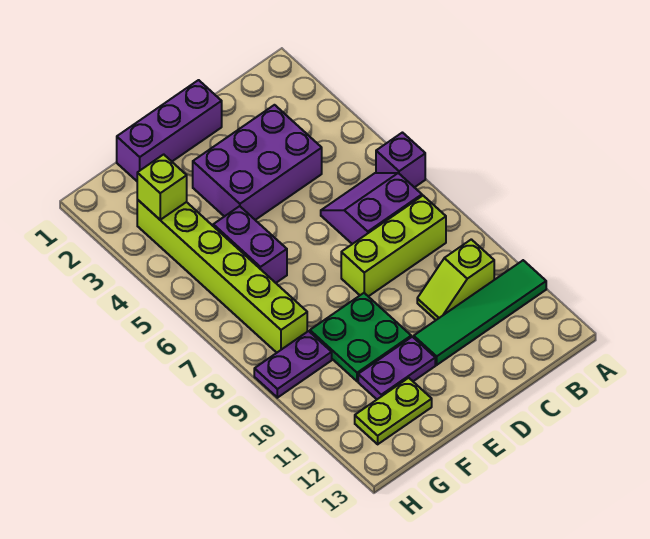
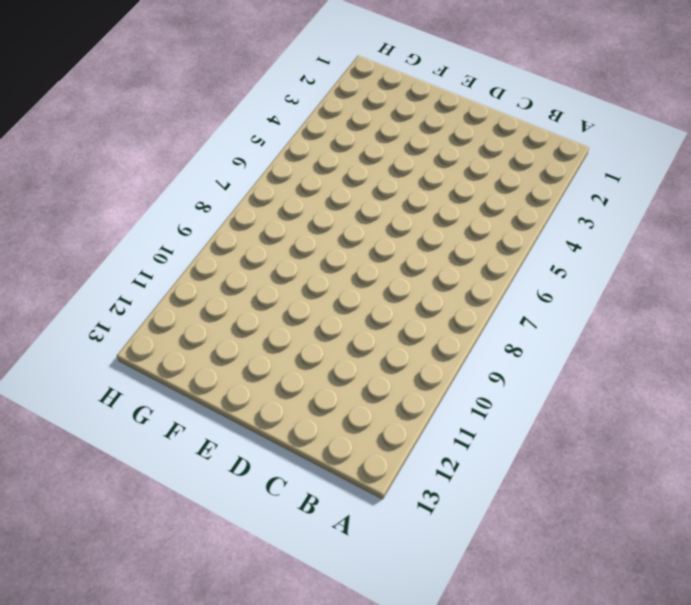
none -> purple brick A6 level 1
none -> green tile A11:D11 level 1
none -> purple slope B6:C7 level 1 top 7

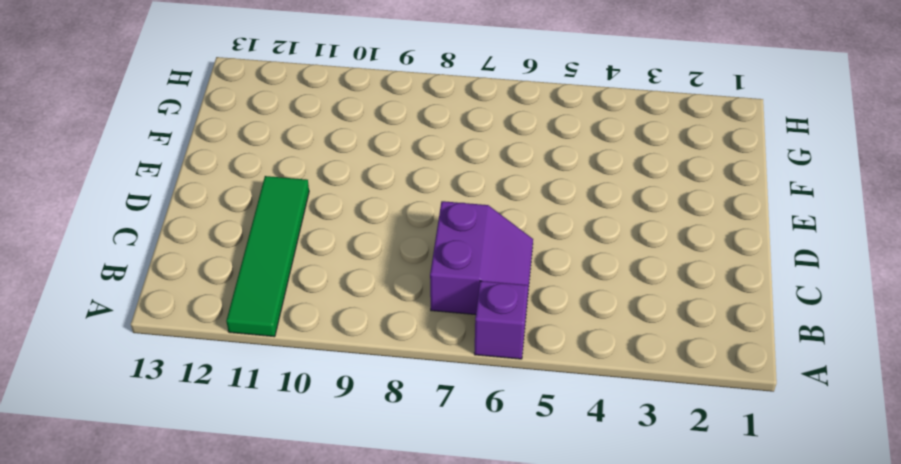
none -> lime brick B8:D8 level 1
none -> lime slope B10:C10 level 1 top B
none -> purple brick C3:E4 level 1

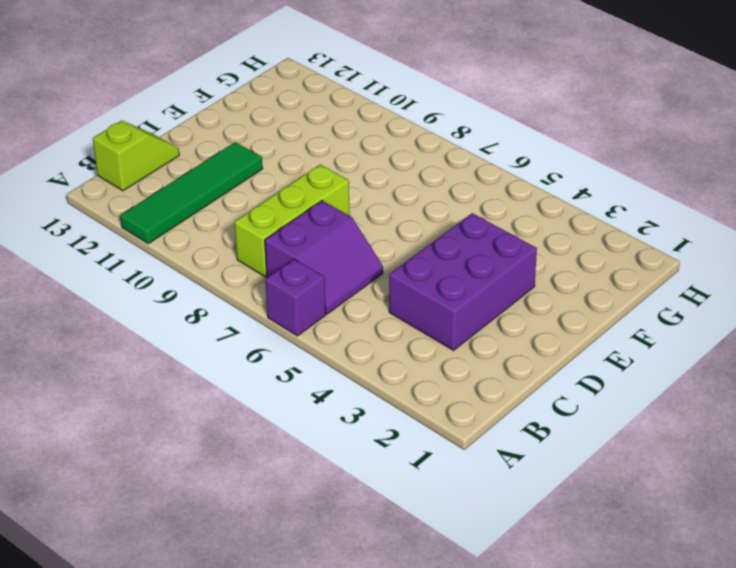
lime slope B13:C13 level 1 top B -> lime slope B10:C10 level 1 top B
none -> purple brick D1:F1 level 1
none -> green plate E9:F10 level 1
none -> purple plate E11:F11 level 1

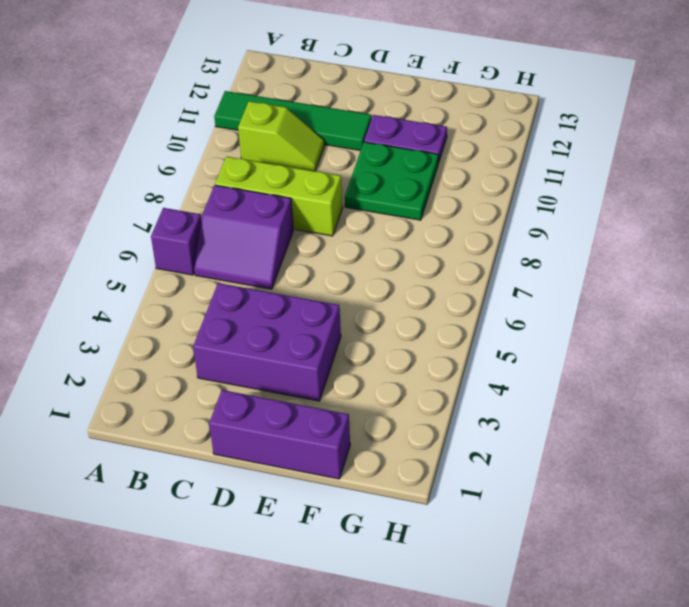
none -> purple brick F5:F6 level 1
none -> lime plate F12:G12 level 1
none -> lime brick G3:G8 level 1

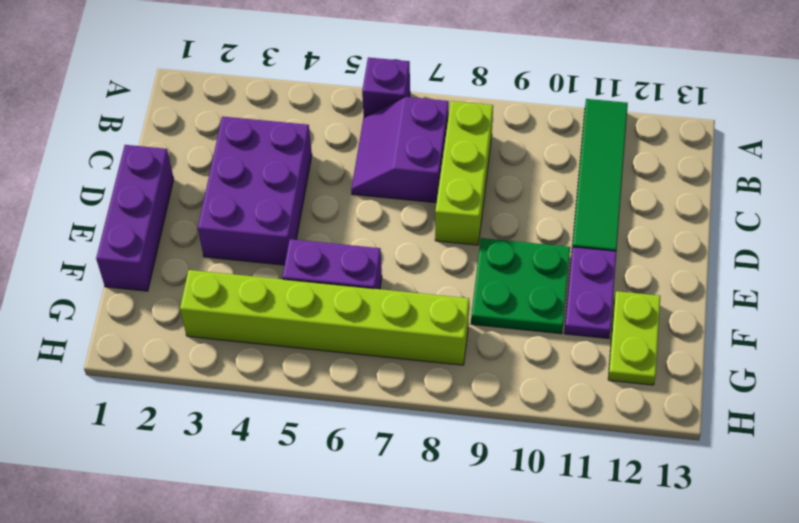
none -> lime slope B10:C10 level 1 top B
none -> purple plate G9:H9 level 1
none -> lime brick G3 level 2

